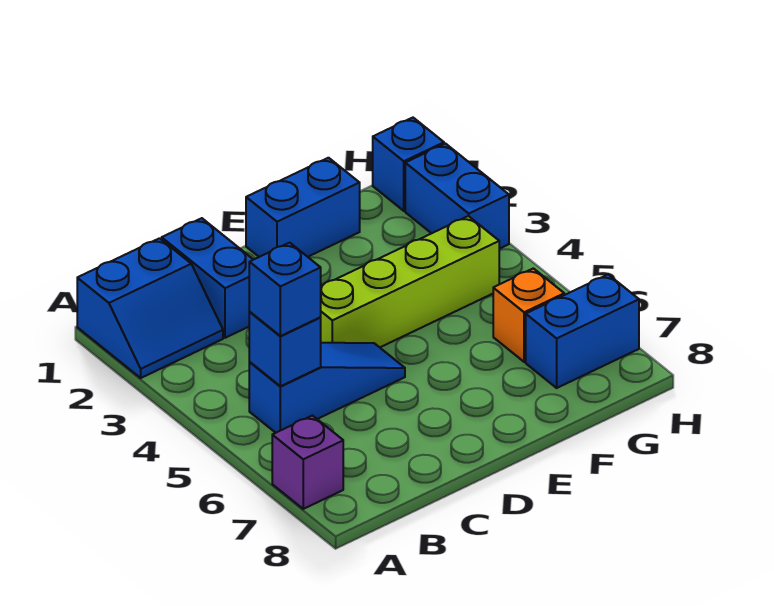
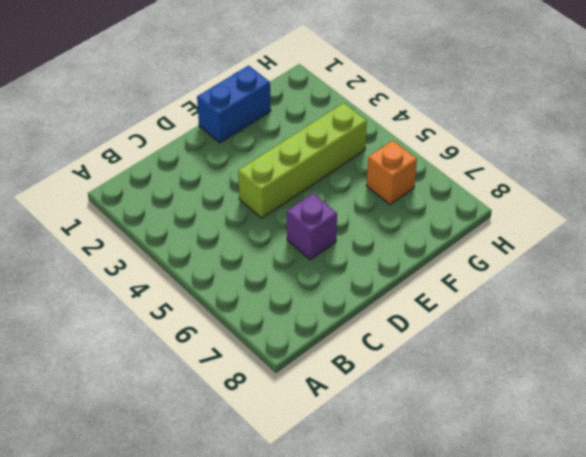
purple brick D6 level 1 -> purple brick A7 level 1
none -> blue slope A1:B2 level 1 top 1
none -> blue slope B5:D5 level 1 top B
none -> blue brick C1:C2 level 1

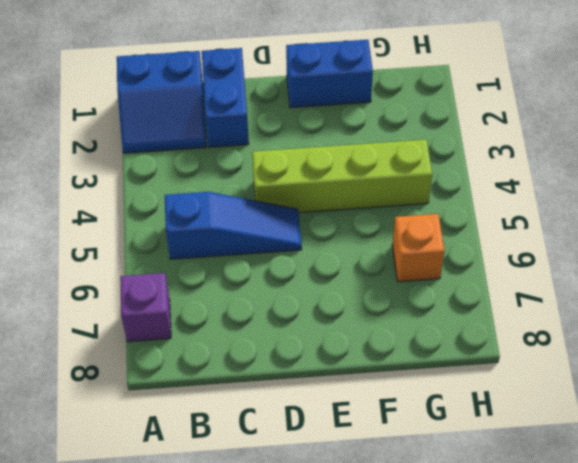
none -> blue brick G7:H7 level 1
none -> blue brick H1 level 1
none -> blue brick H2:H3 level 1

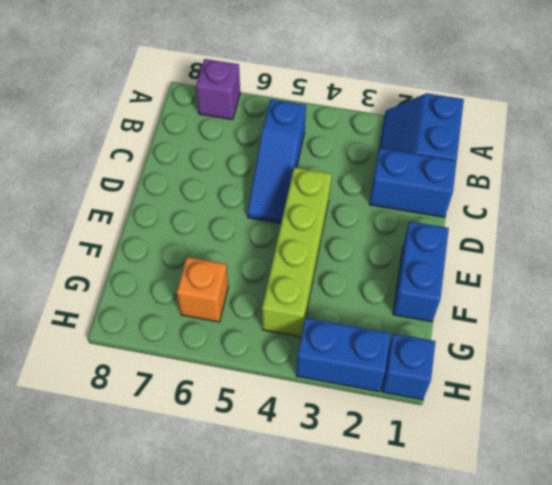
none -> blue brick G7:H7 level 1
none -> blue brick B5 level 2
none -> blue brick B5 level 3

